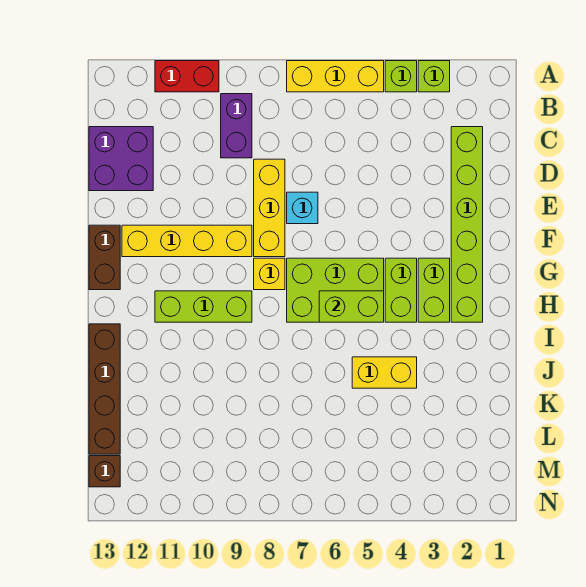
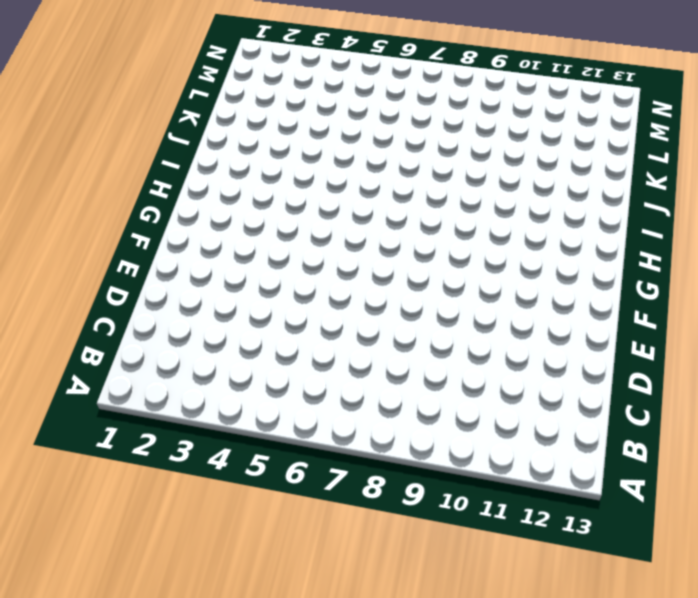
none -> lime brick A3 level 1
none -> lime brick A4 level 1
none -> yellow brick A5:A7 level 1

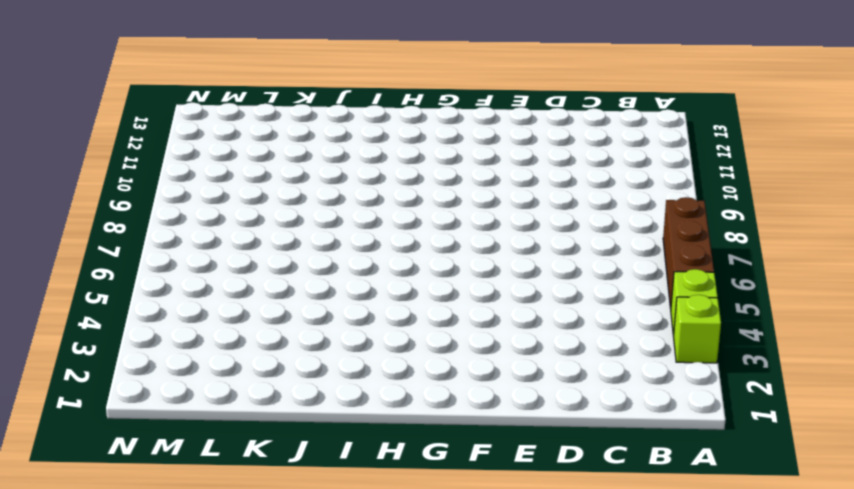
brown brick A5:A7 level 1 -> yellow brick A5:A7 level 1
none -> red brick A10:A11 level 1
none -> purple brick B9:C9 level 1
none -> lime brick C2:H2 level 1

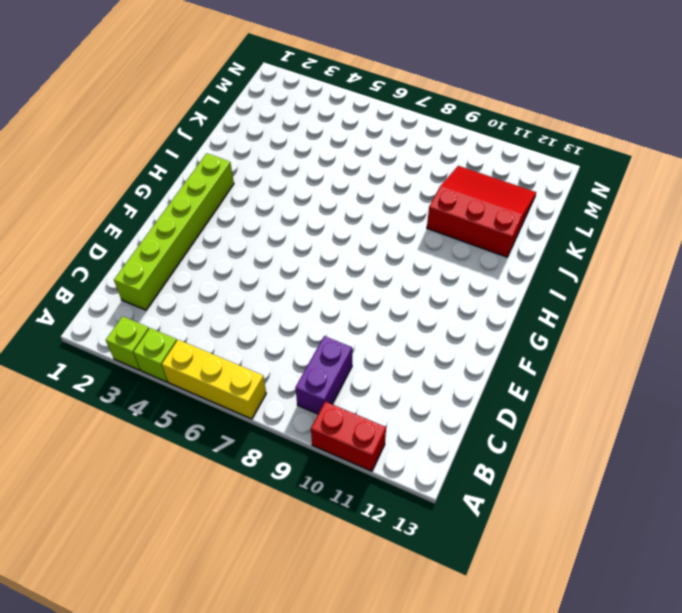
red slope J10:L12 level 1 top J -> none
none -> purple brick C12:D13 level 1
none -> yellow brick D8:F8 level 1
none -> cyan brick E7 level 1

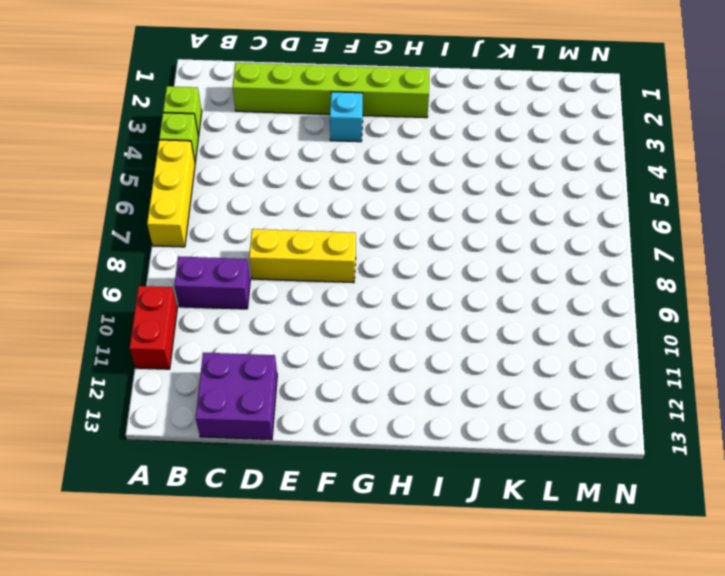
cyan brick F3 level 1 -> cyan brick E7 level 1
none -> yellow brick F9:F12 level 1
none -> brown brick F13:G13 level 1
none -> lime brick G3:H3 level 1

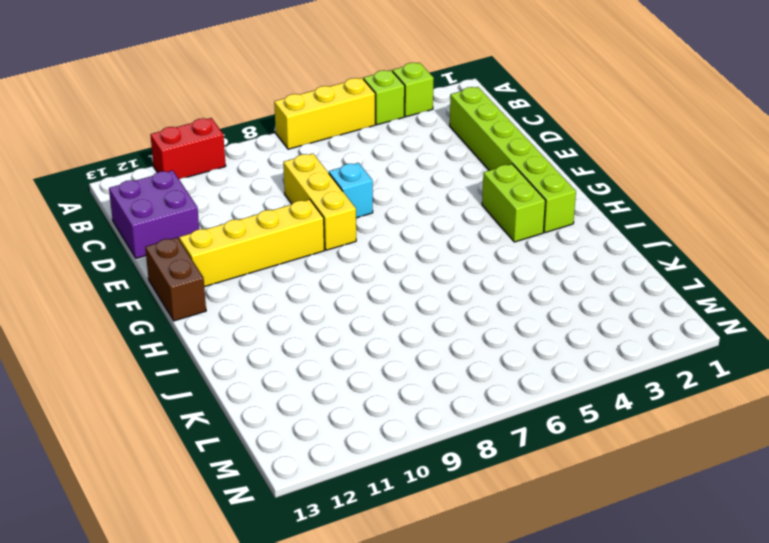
none -> purple brick B9:C9 level 1
none -> lime brick G4:H4 level 1
none -> lime brick G5:H7 level 1

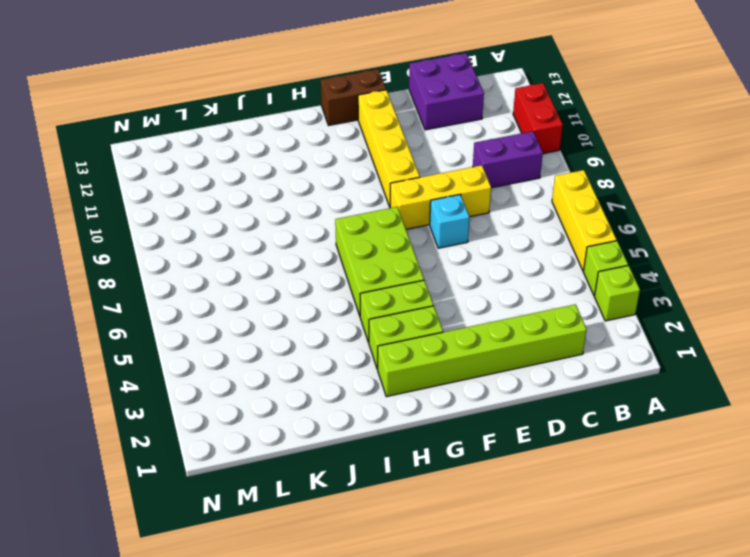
none -> yellow brick G8 level 1
none -> lime brick H9:H11 level 1
none -> brown brick I13:L13 level 1

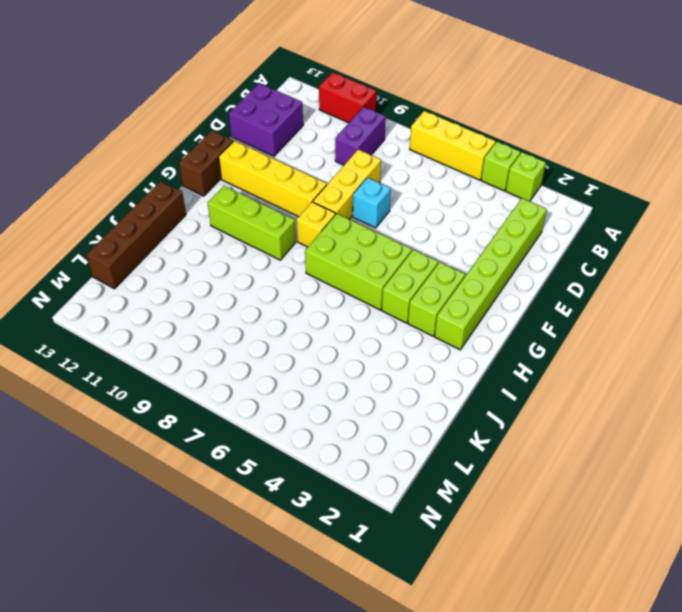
none -> yellow brick J4:J5 level 1
none -> brown brick M13 level 1
none -> lime brick H5:H6 level 2

